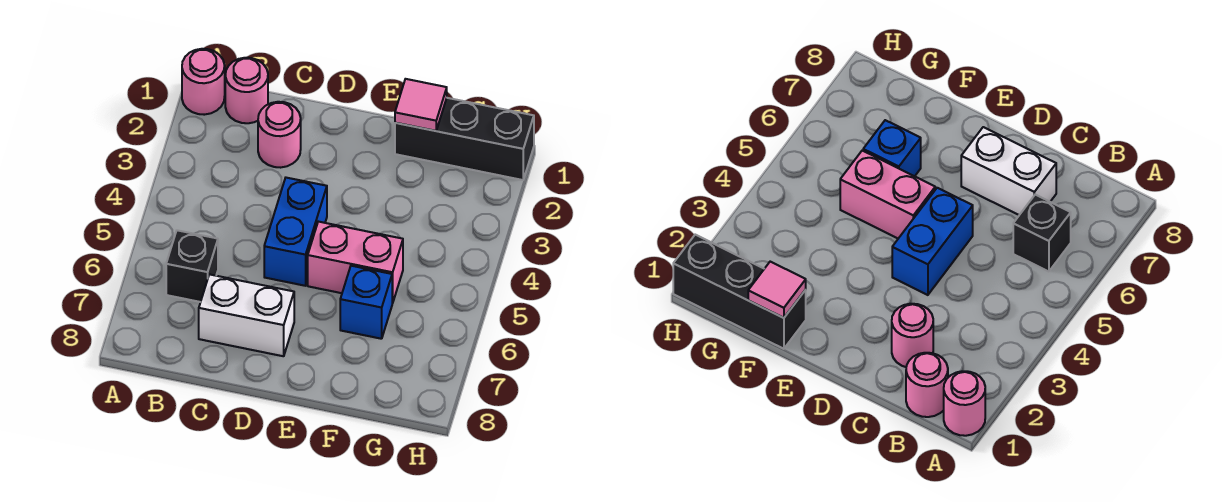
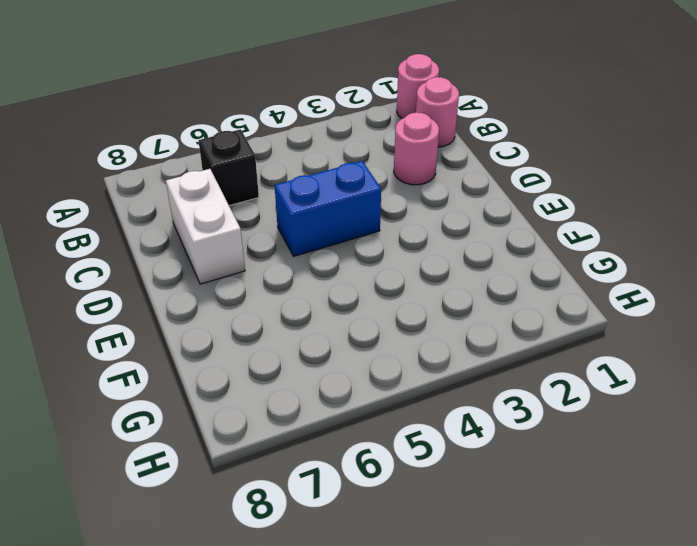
none -> pink brick E5:F5 level 1
none -> black brick F1:H1 level 1

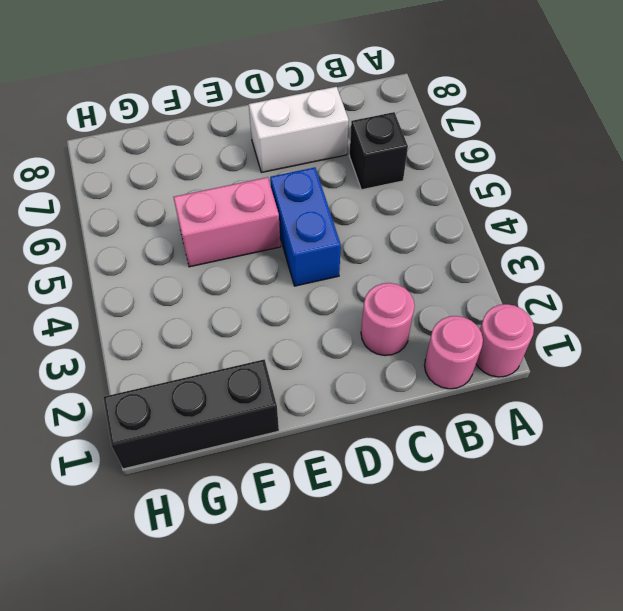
none -> blue brick F6 level 1
none -> pink tile F1 level 2

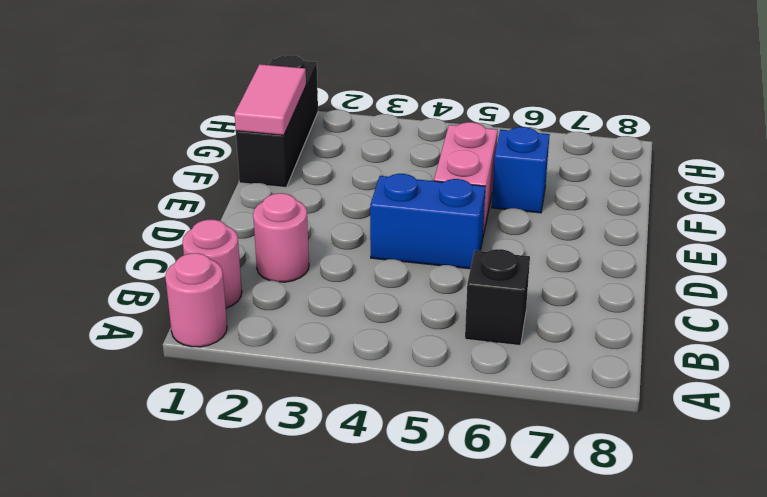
pink tile F1:G1 level 2 -> pink tile F1 level 2
none -> white brick C7:D7 level 1

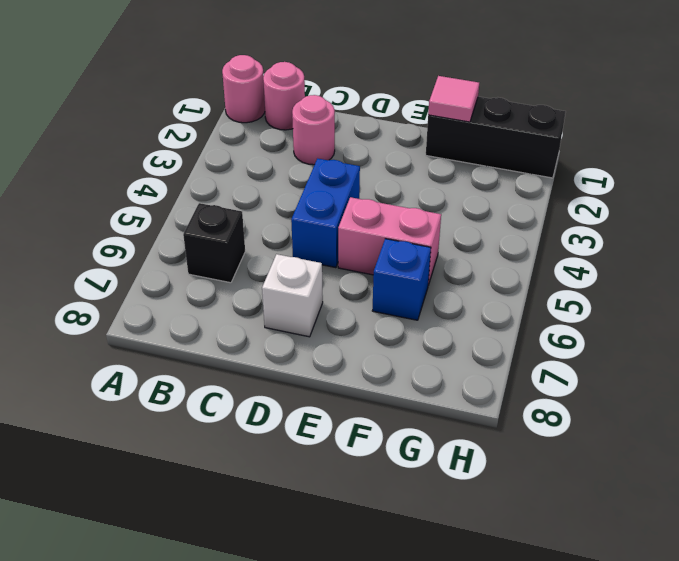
white brick D7 level 1 -> white brick C7:D7 level 1

